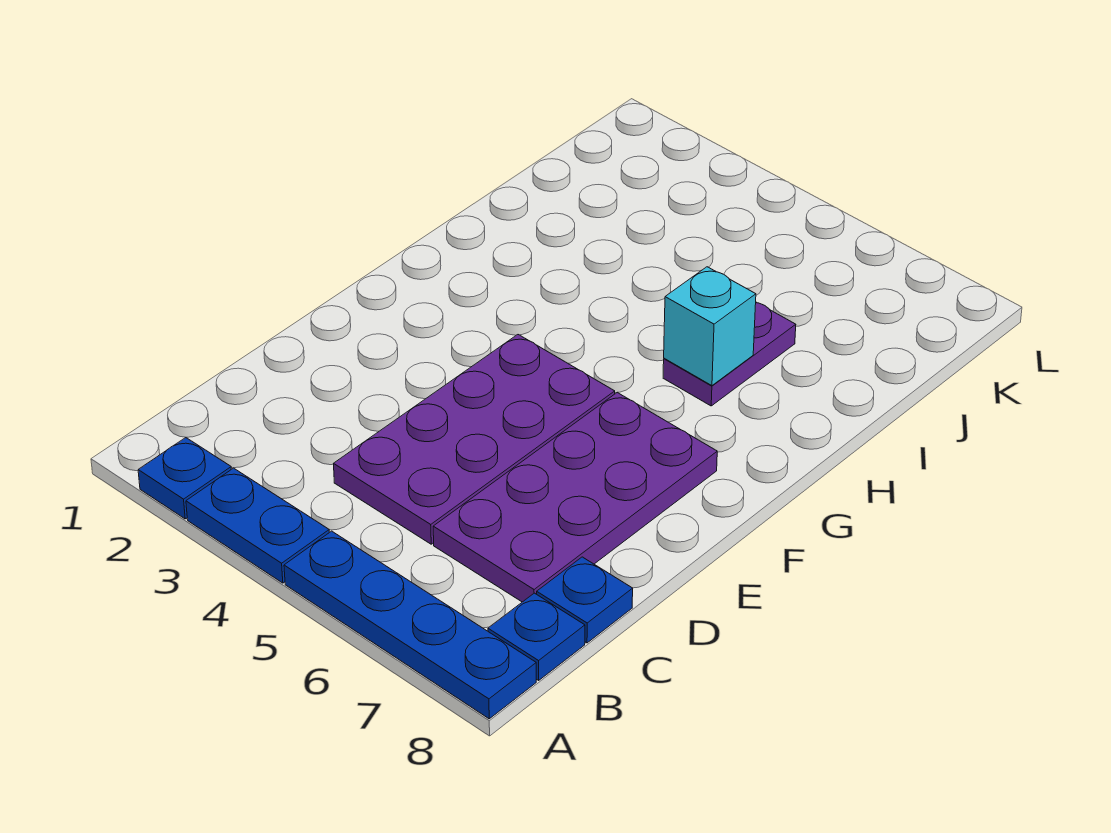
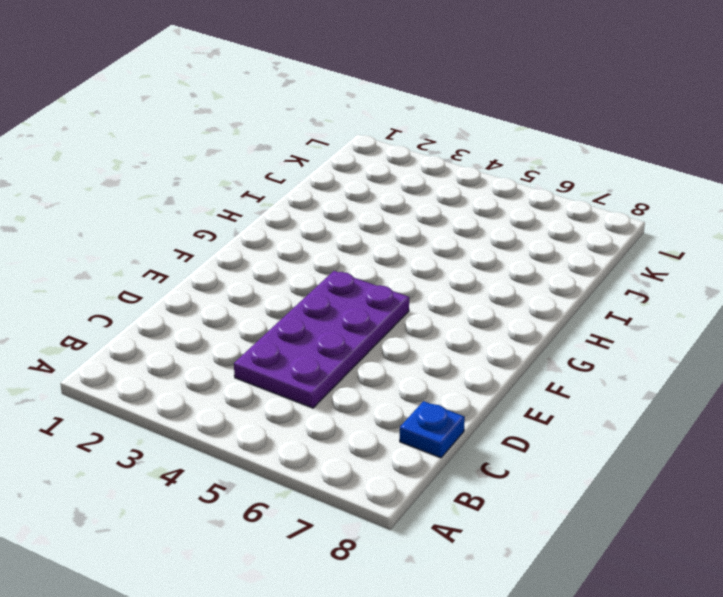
none -> blue plate A2 level 1
none -> blue plate A3:A4 level 1

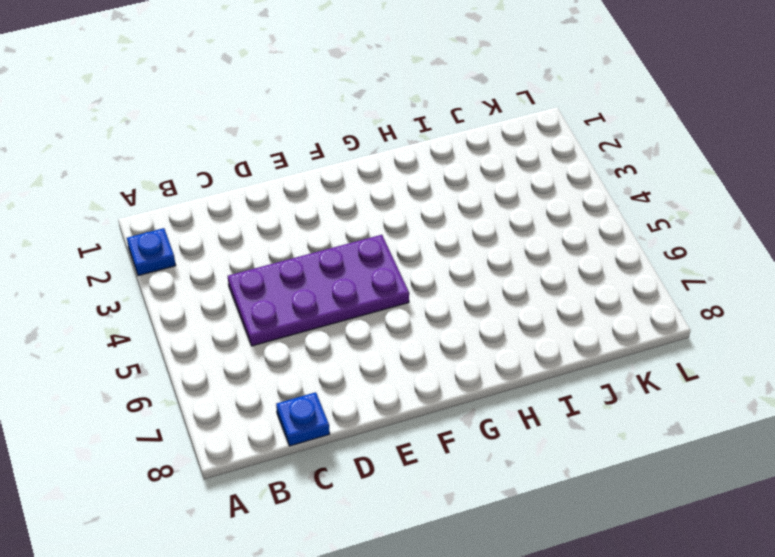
none -> blue plate A3:A4 level 1
none -> blue plate A5:A8 level 1

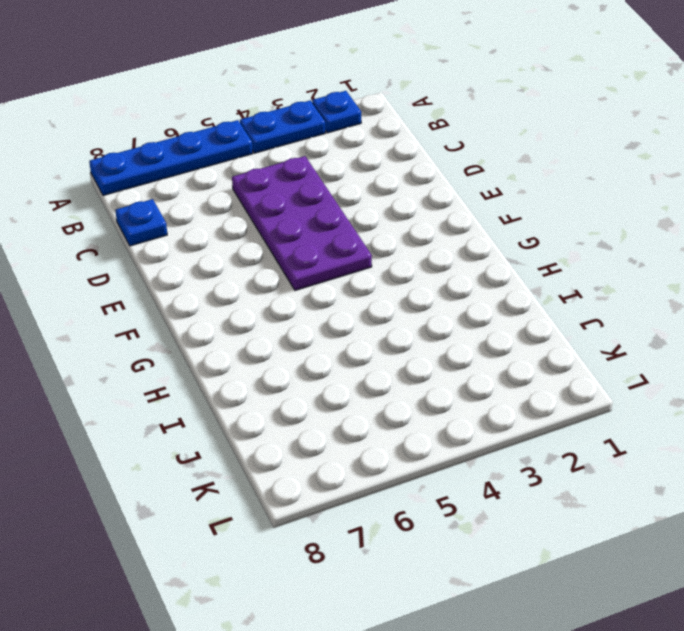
none -> blue plate B8 level 1
none -> purple plate C6:F7 level 1

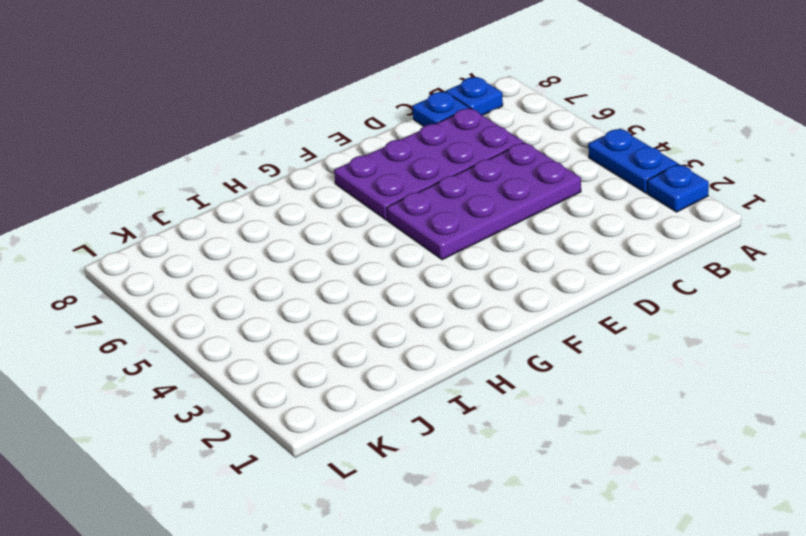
none -> blue plate A5:A8 level 1
none -> purple plate H6:I6 level 1

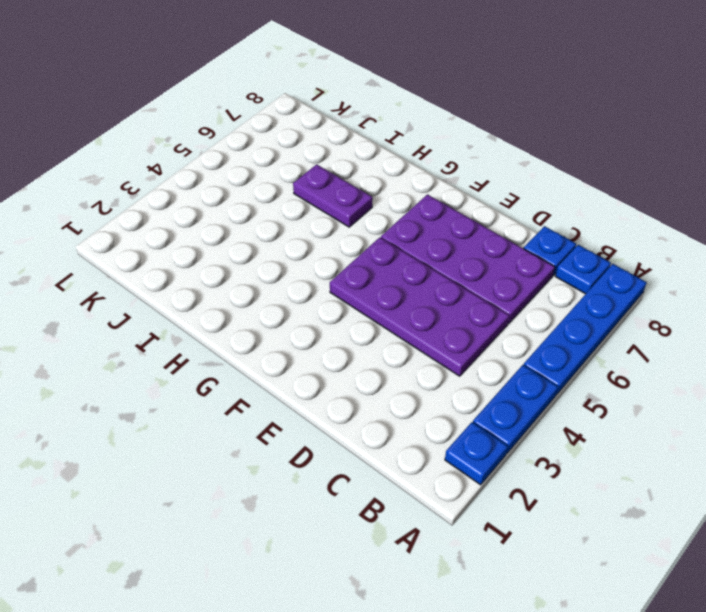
none -> cyan brick H6 level 2

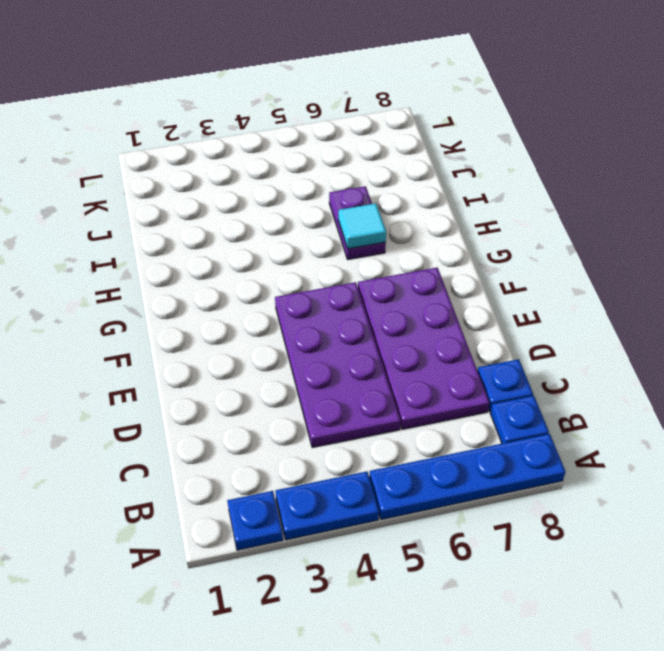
cyan tile H6 level 2 -> cyan brick H6 level 2

